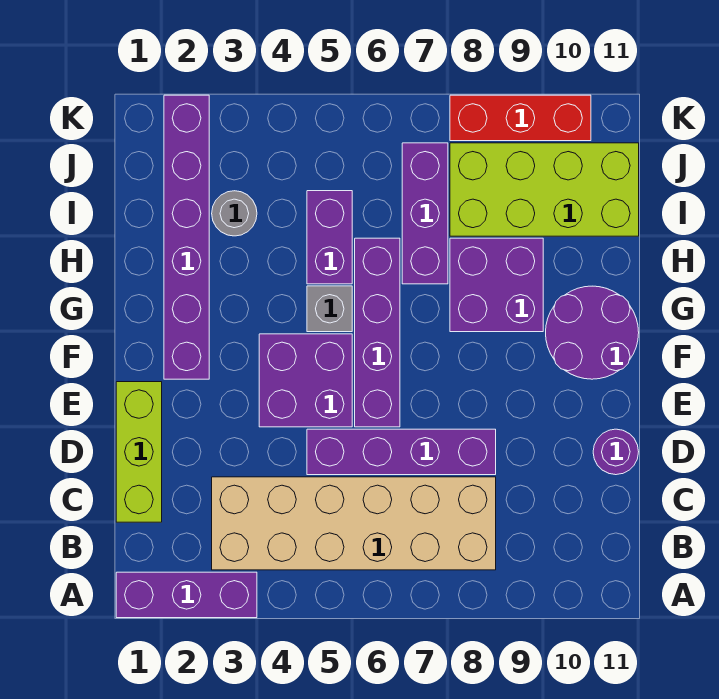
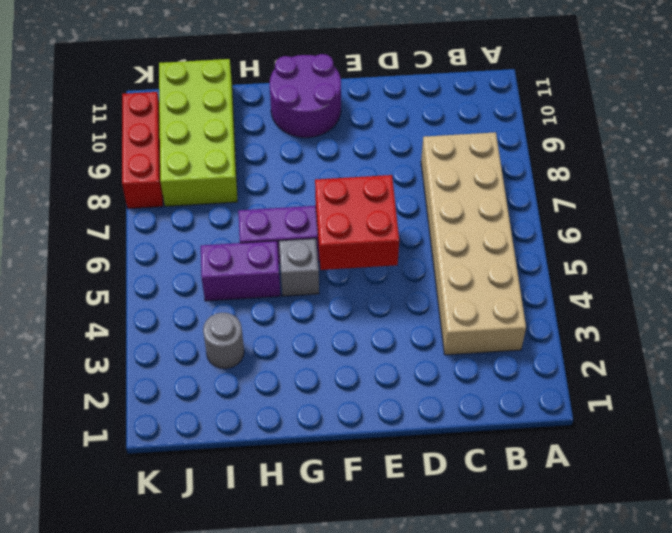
red brick E5:F6 level 2 -> none
none -> purple brick A1:A3 level 1
none -> lime brick C1:E1 level 1
none -> purple brick D5:D8 level 1

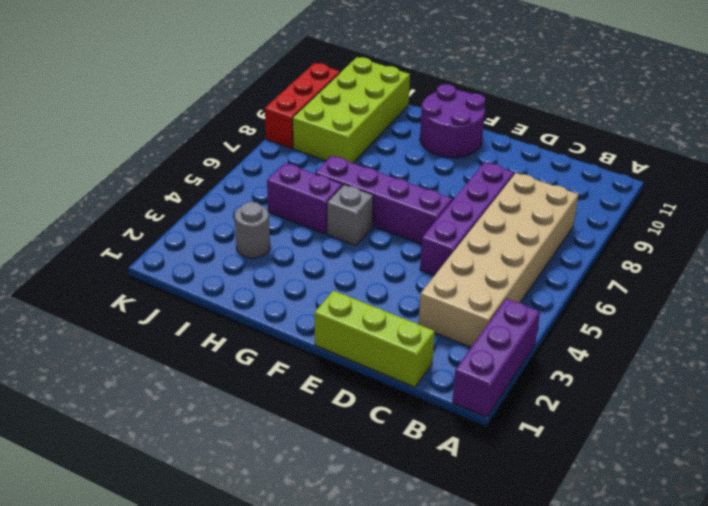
none -> purple round brick D11 level 1
none -> purple brick E4:F5 level 1
none -> purple brick F2:K2 level 1

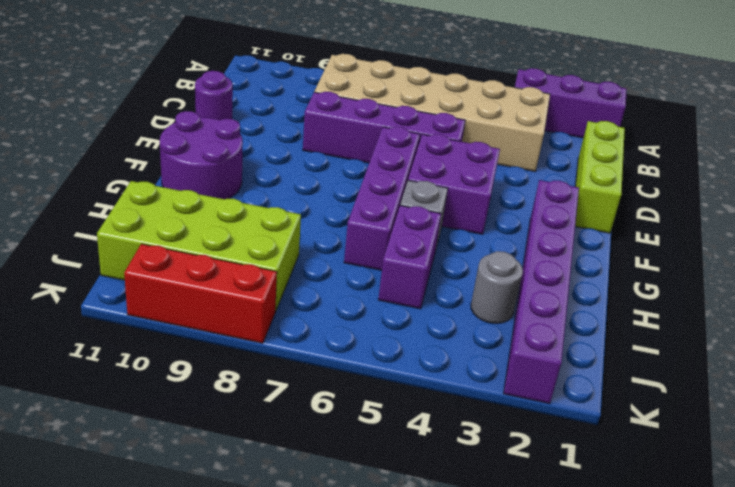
none -> purple brick G8:H9 level 1
none -> purple brick H7:J7 level 1

